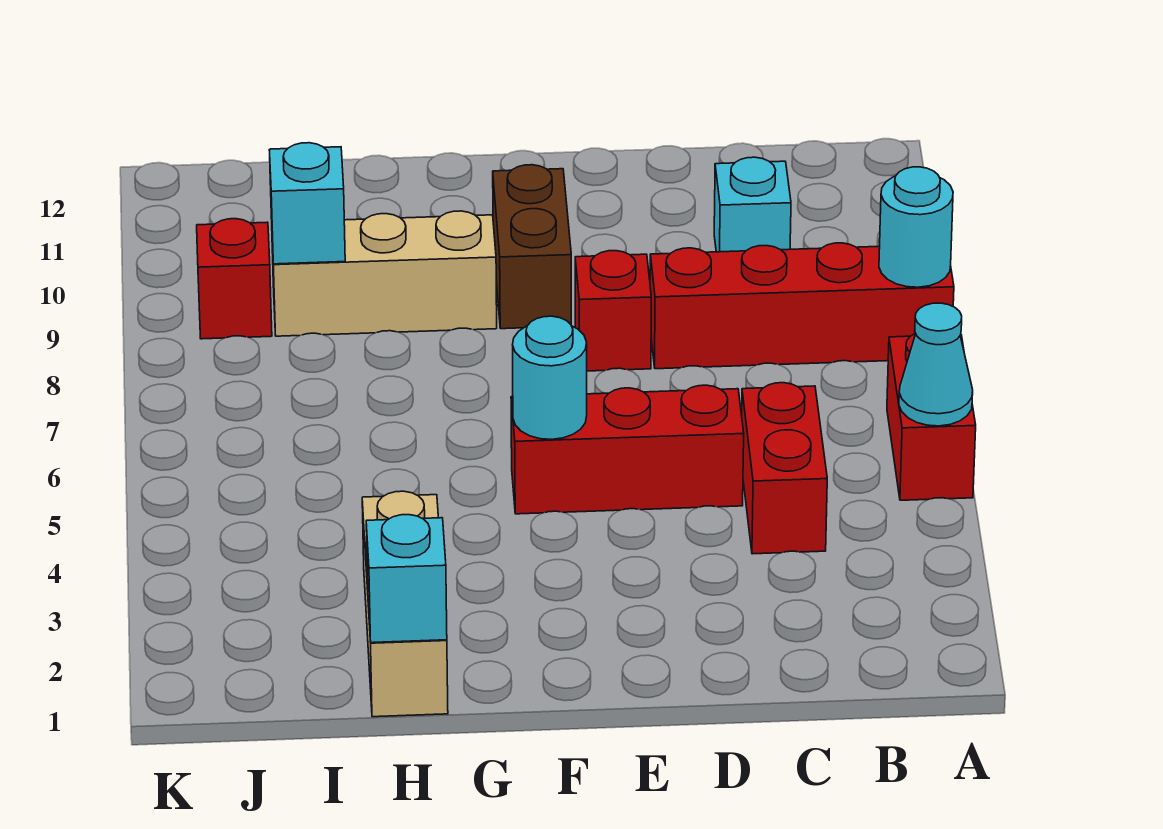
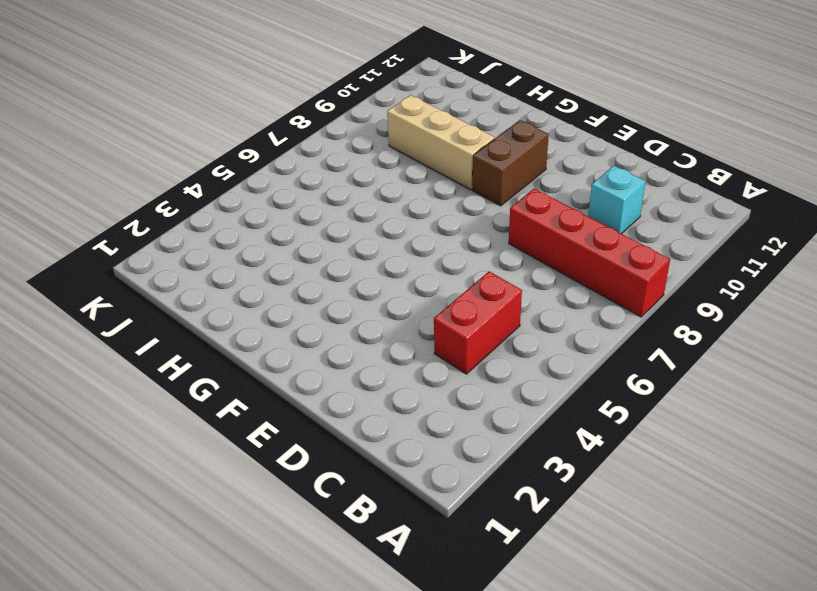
none -> red brick A5:A6 level 1
none -> red brick D5:F5 level 1
none -> red brick E8 level 1

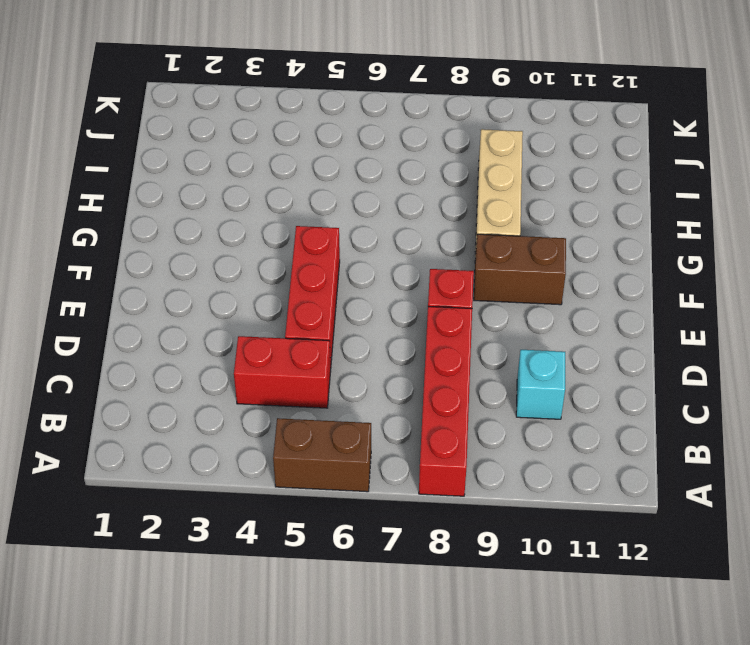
brown brick A5:A6 level 1 -> red brick A5:A6 level 1
none -> tan brick H1:H3 level 1
none -> red brick J9 level 1
none -> cyan cone A5 level 2

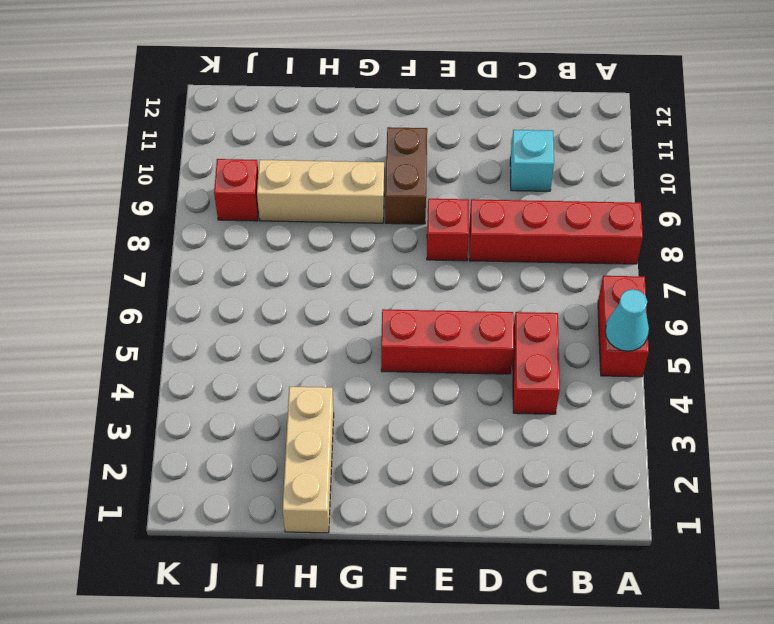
none -> cyan round brick A8 level 2
none -> cyan round brick F5 level 2
none -> cyan brick H1 level 2

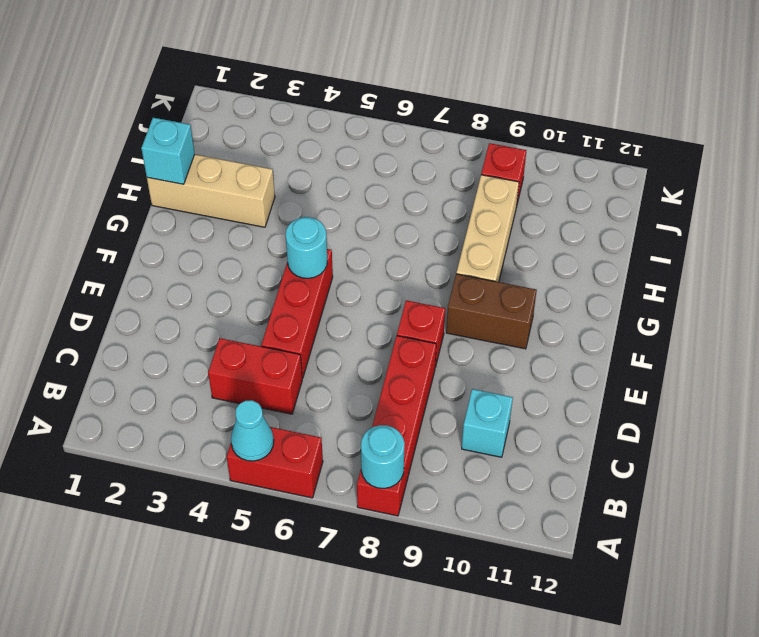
none -> cyan brick I9 level 2

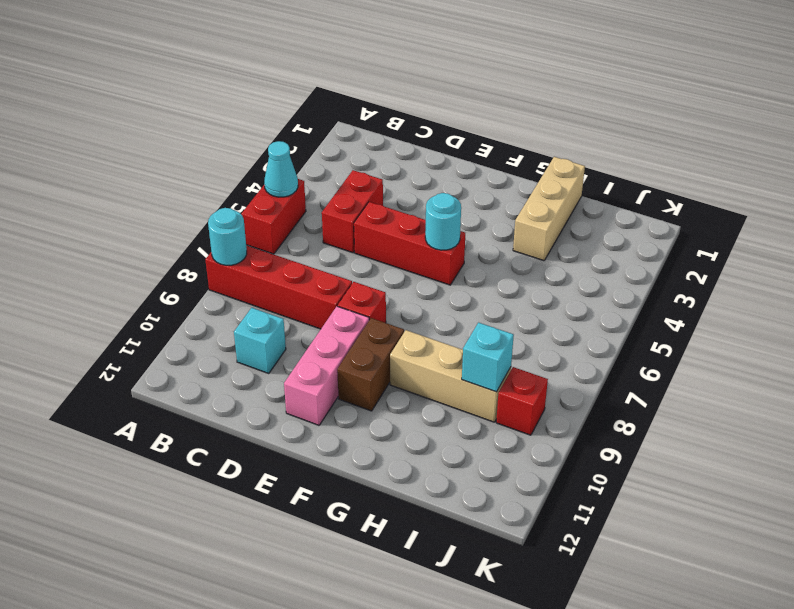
pink brick E9:E11 level 1 -> none
none -> cyan brick H1 level 2

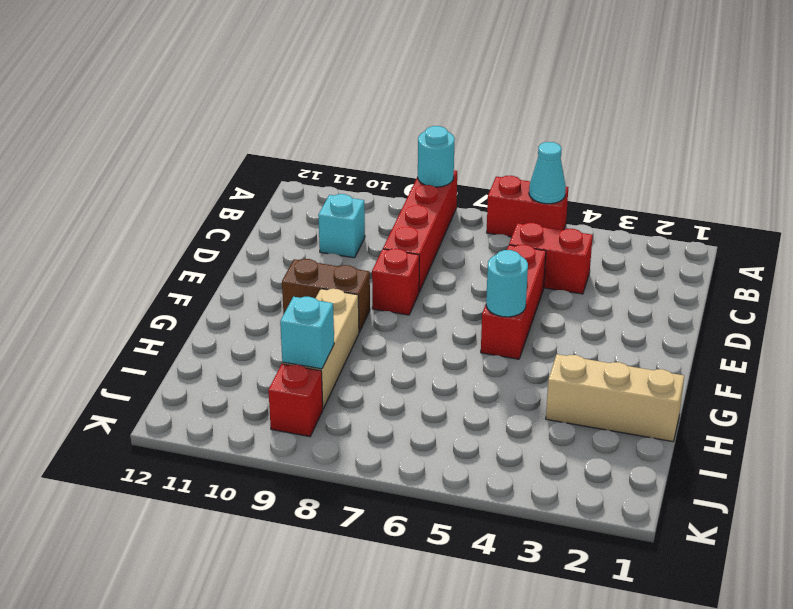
none -> cyan brick H1 level 2

